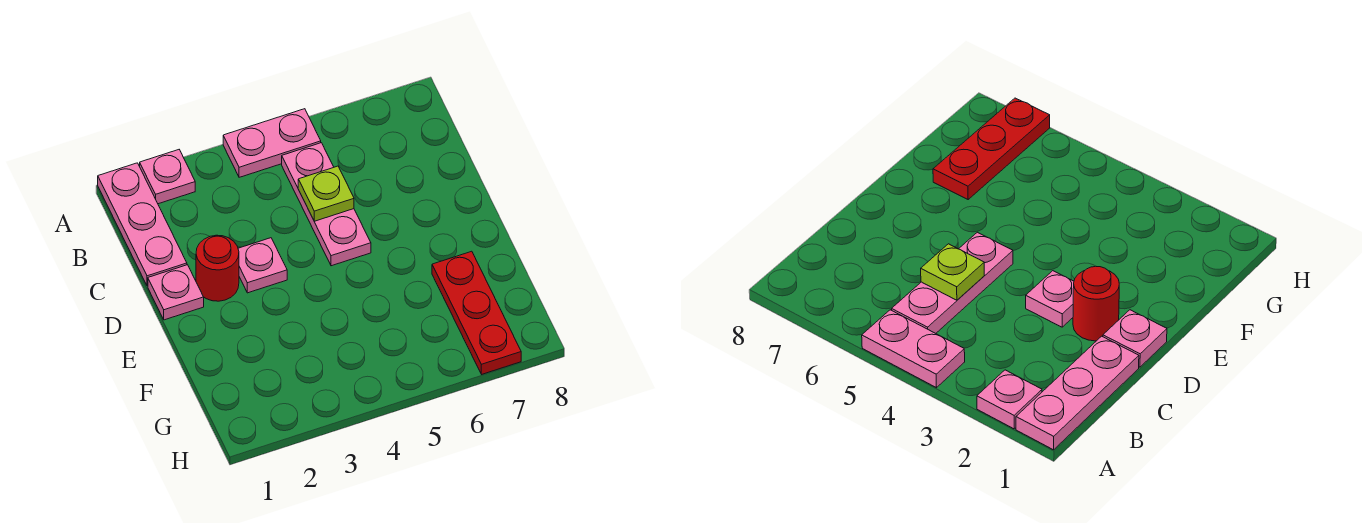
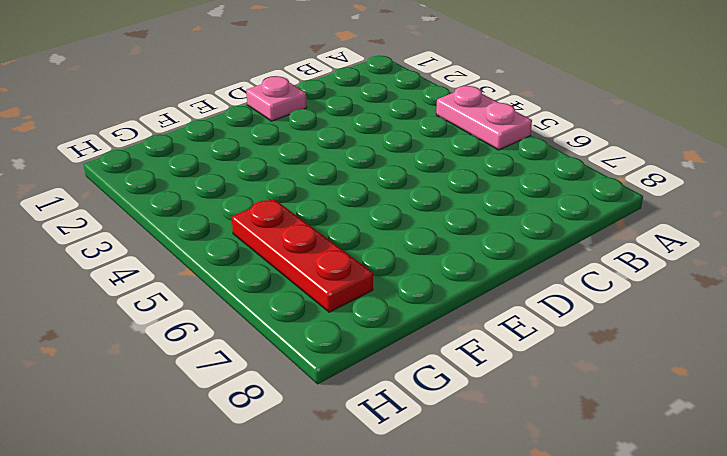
red plate G5:G7 level 1 -> red plate F7:H7 level 1
none -> pink plate A1:C1 level 1
none -> pink plate A2 level 1

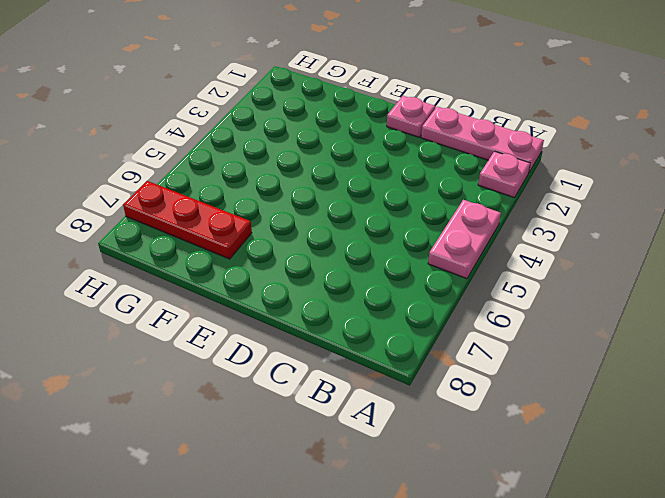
none -> pink plate B5:D5 level 1
none -> red round brick D2 level 1

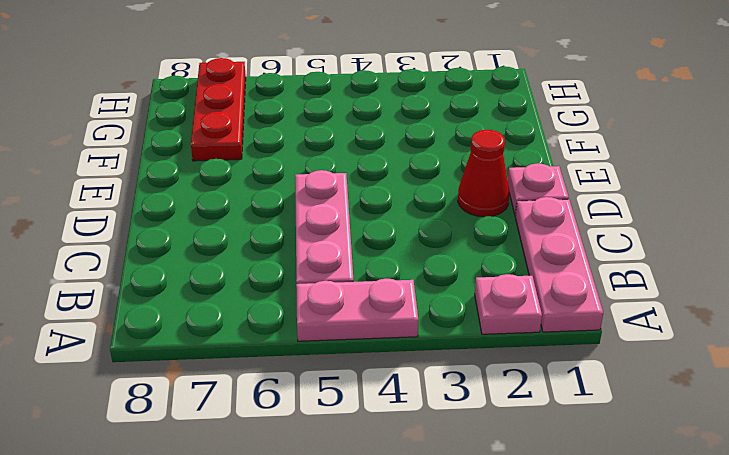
red cone D2 level 1 -> red round brick D2 level 1
none -> pink plate D3 level 1
none -> lime plate C5 level 2

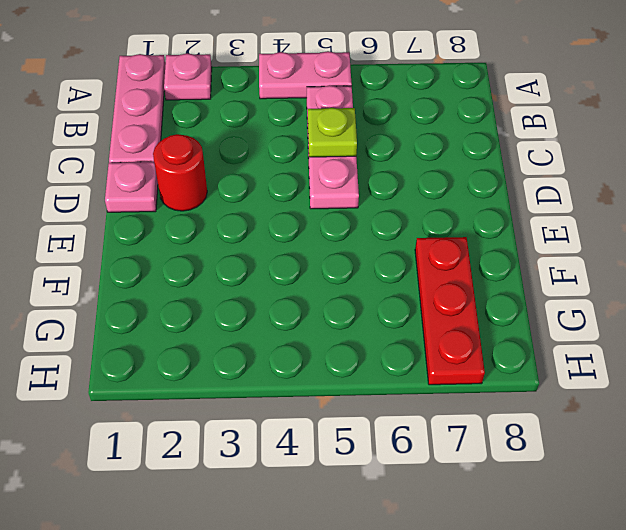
none -> pink plate D3 level 1

